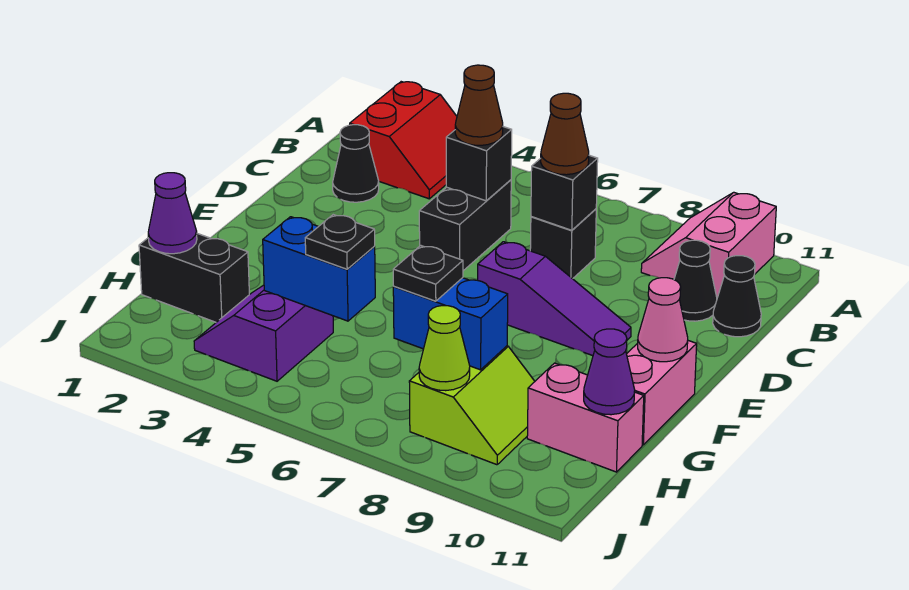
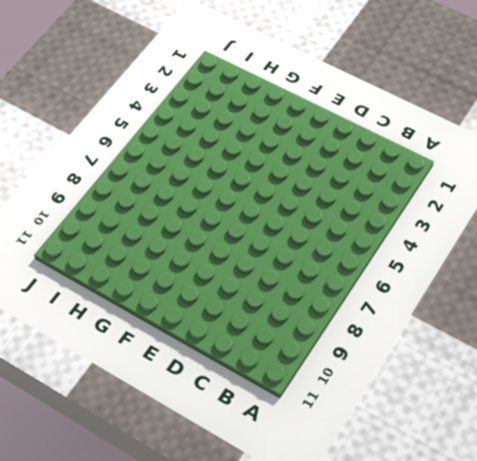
none -> red slope A2:B3 level 1 top 2
none -> pink slope A9:B10 level 1 top 10
none -> black cone C2 level 1

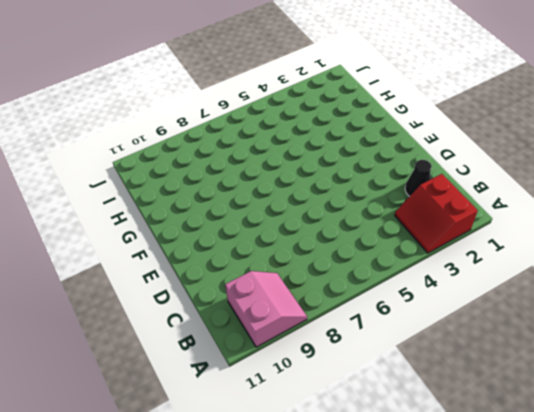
none -> black brick C5:D5 level 1
none -> black brick C7 level 1
none -> black cone C10 level 1

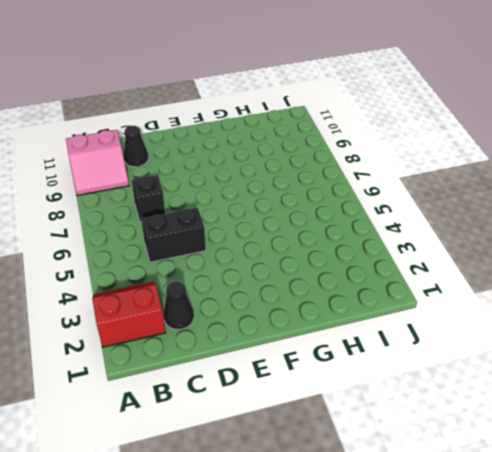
none -> black cone C11 level 1
none -> purple slope E7:E9 level 1 top 7
none -> pink brick F11:G11 level 1

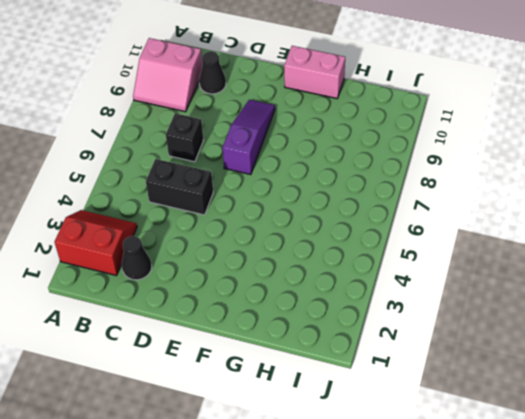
none -> black cone C11 level 1
none -> black brick H1:H2 level 1
none -> purple slope H3:I4 level 1 top 4

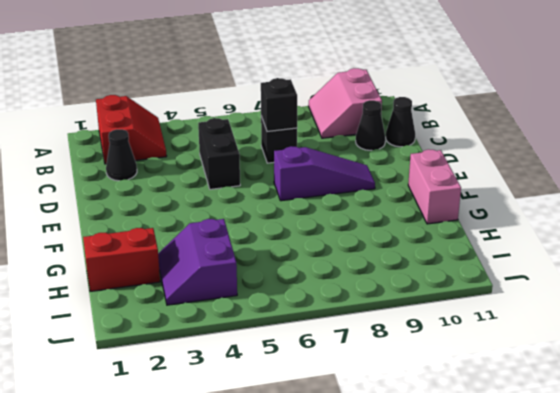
red brick H1:H2 level 1 -> black brick H1:H2 level 1
none -> lime slope H8:I9 level 1 top 8
none -> pink brick H10:H11 level 1
none -> black brick C5 level 2

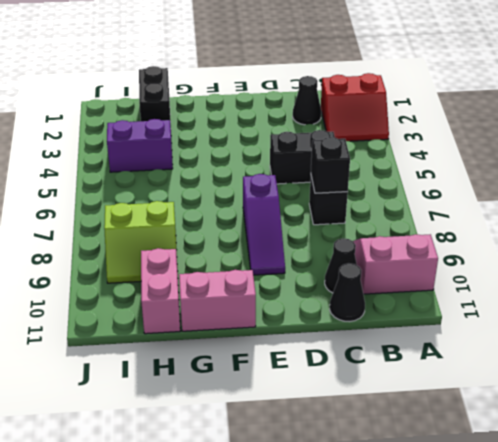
none -> black brick C5 level 2
none -> pink cone F11 level 2
none -> purple cone H1 level 2

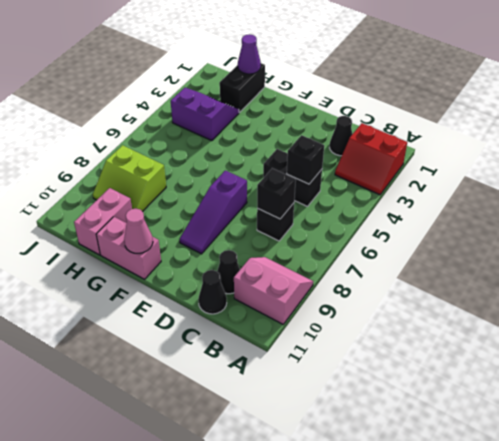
none -> blue brick H4:H5 level 2
none -> blue brick H7:H8 level 2
none -> purple cone H11 level 2

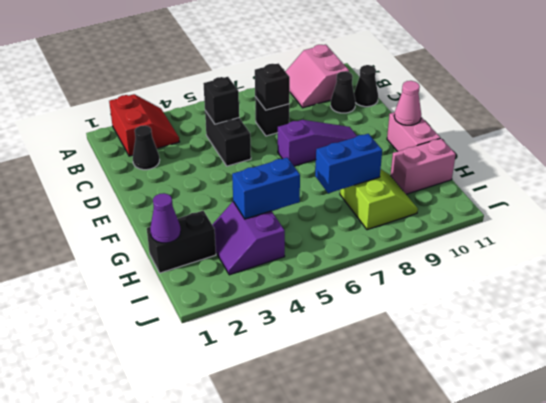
none -> purple cone H11 level 2
none -> lime cone I8 level 2
none -> brown cone C5 level 3

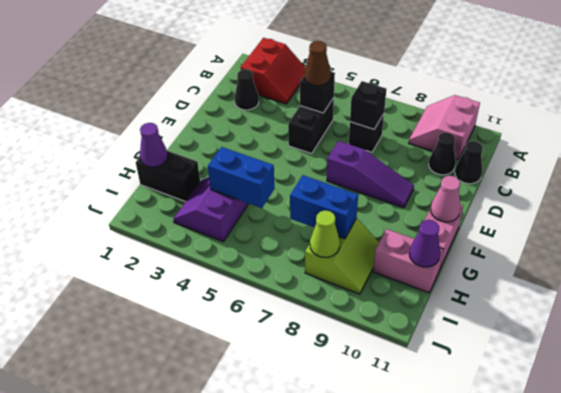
none -> brown cone C7 level 3
none -> black plate H5 level 3
none -> black plate H7 level 3

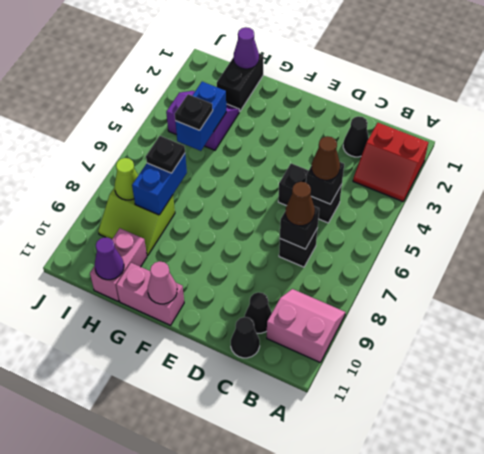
none -> purple slope E7:E9 level 1 top 7

